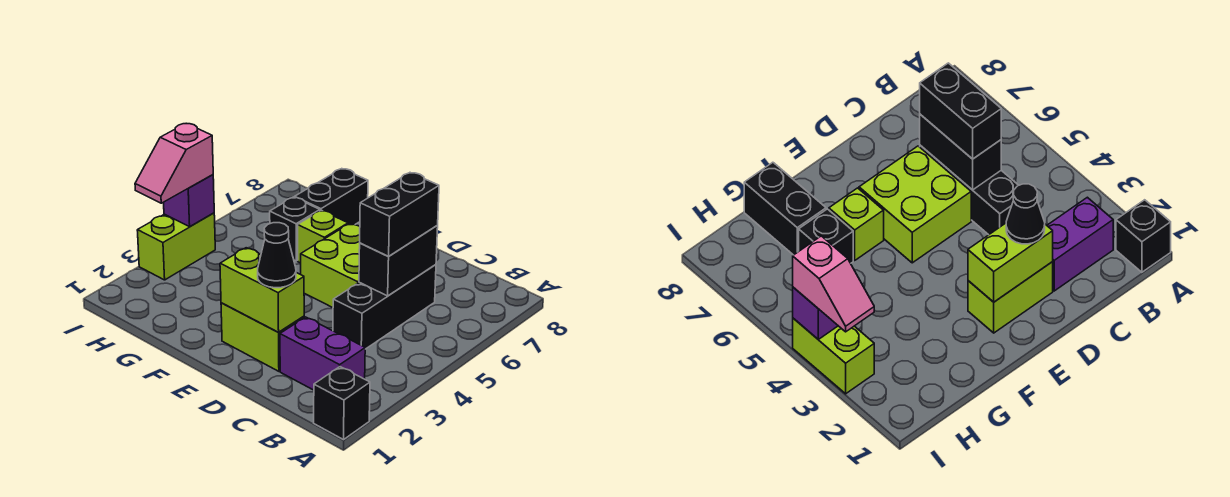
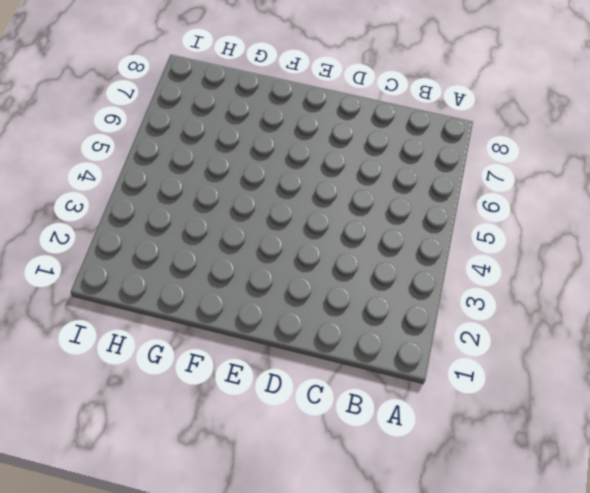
none -> black brick A1 level 1
none -> purple brick B2:C2 level 1
none -> black brick C4:C6 level 1

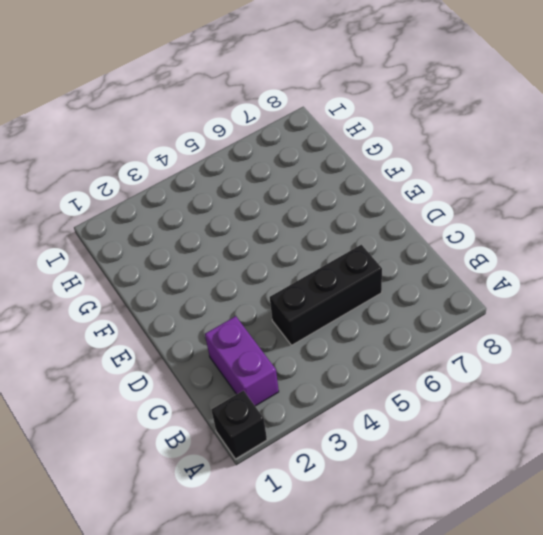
none -> lime brick D2:E2 level 1
none -> lime brick D5:E6 level 1
none -> lime brick F6 level 1

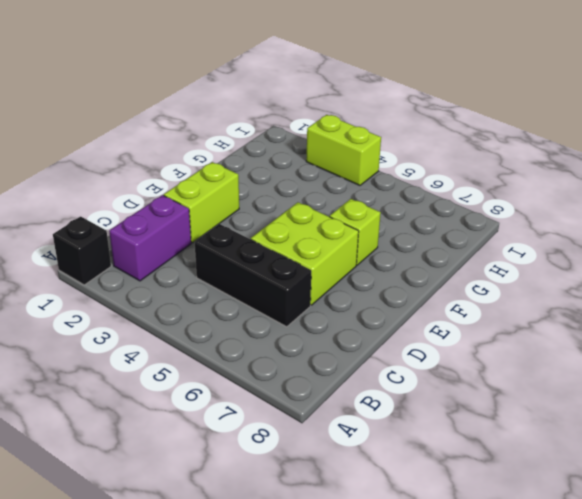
none -> black brick G6 level 1
none -> black brick G7:G8 level 1
none -> black brick C5:C6 level 2

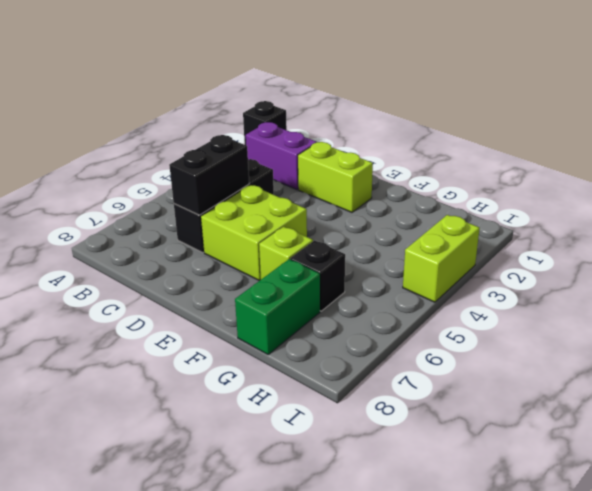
green brick G7:G8 level 1 -> black brick G7:G8 level 1
none -> lime brick D2:E2 level 2
none -> purple brick I4 level 2
none -> black brick C5:C6 level 3

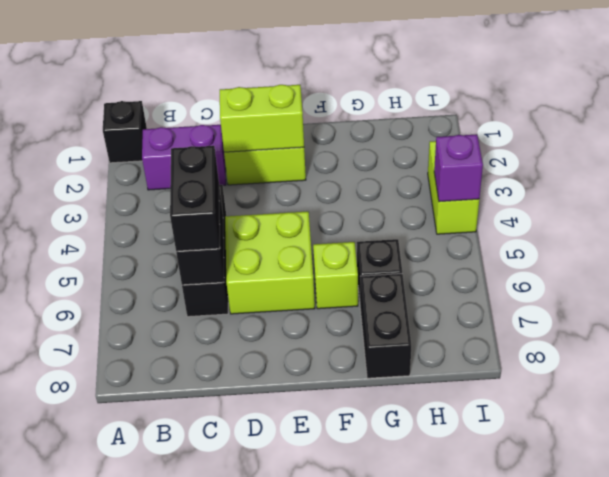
none -> black cone D2 level 3
none -> pink slope I3:I4 level 3 top 4

